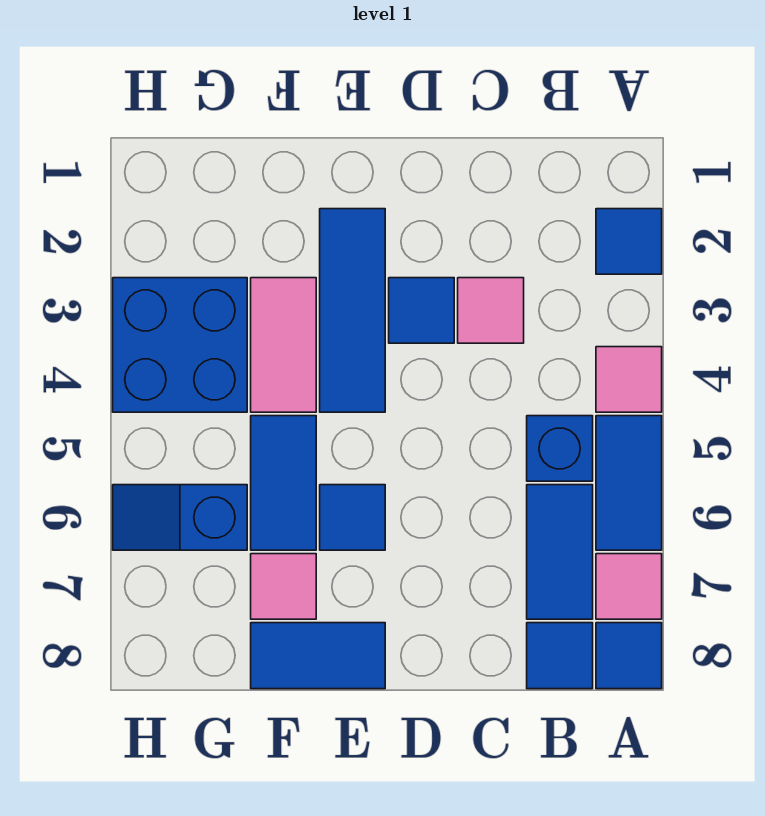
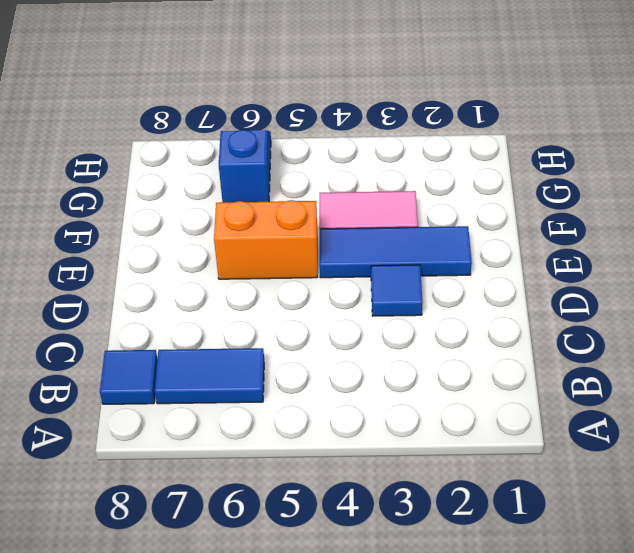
orange brick E5:E6 level 1 -> blue tile E6 level 1
none -> blue tile A2 level 1
none -> pink tile A4 level 1
none -> blue tile A5:A6 level 1

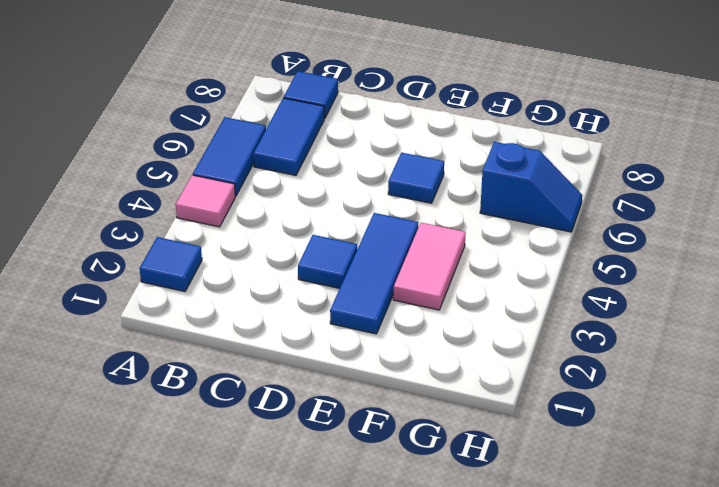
none -> pink tile A7 level 1
none -> blue tile A8 level 1
none -> blue brick B5 level 1

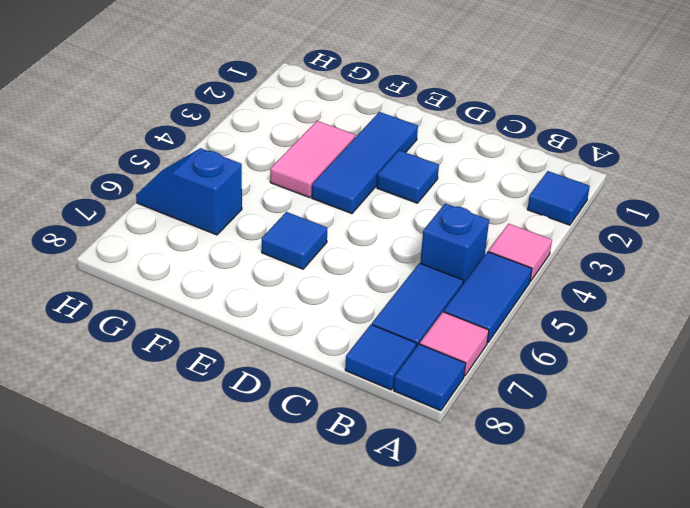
none -> pink tile C3 level 1
none -> blue tile E8:F8 level 1
none -> blue tile F5:F6 level 1

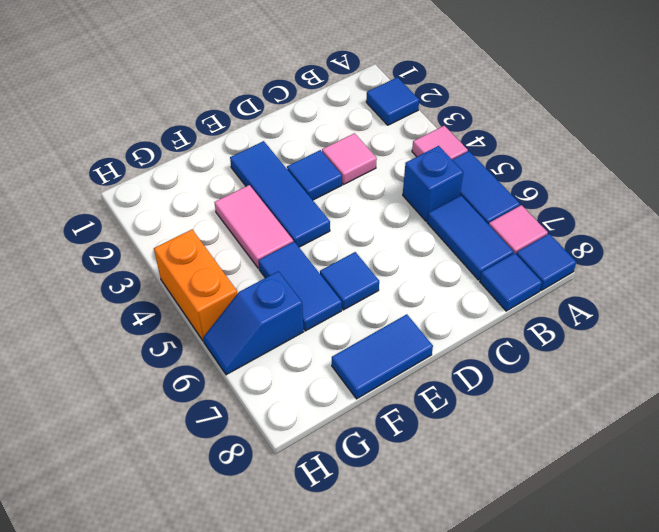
orange brick H4:H5 level 1 -> blue brick G3:H4 level 1
none -> pink tile F7 level 1

